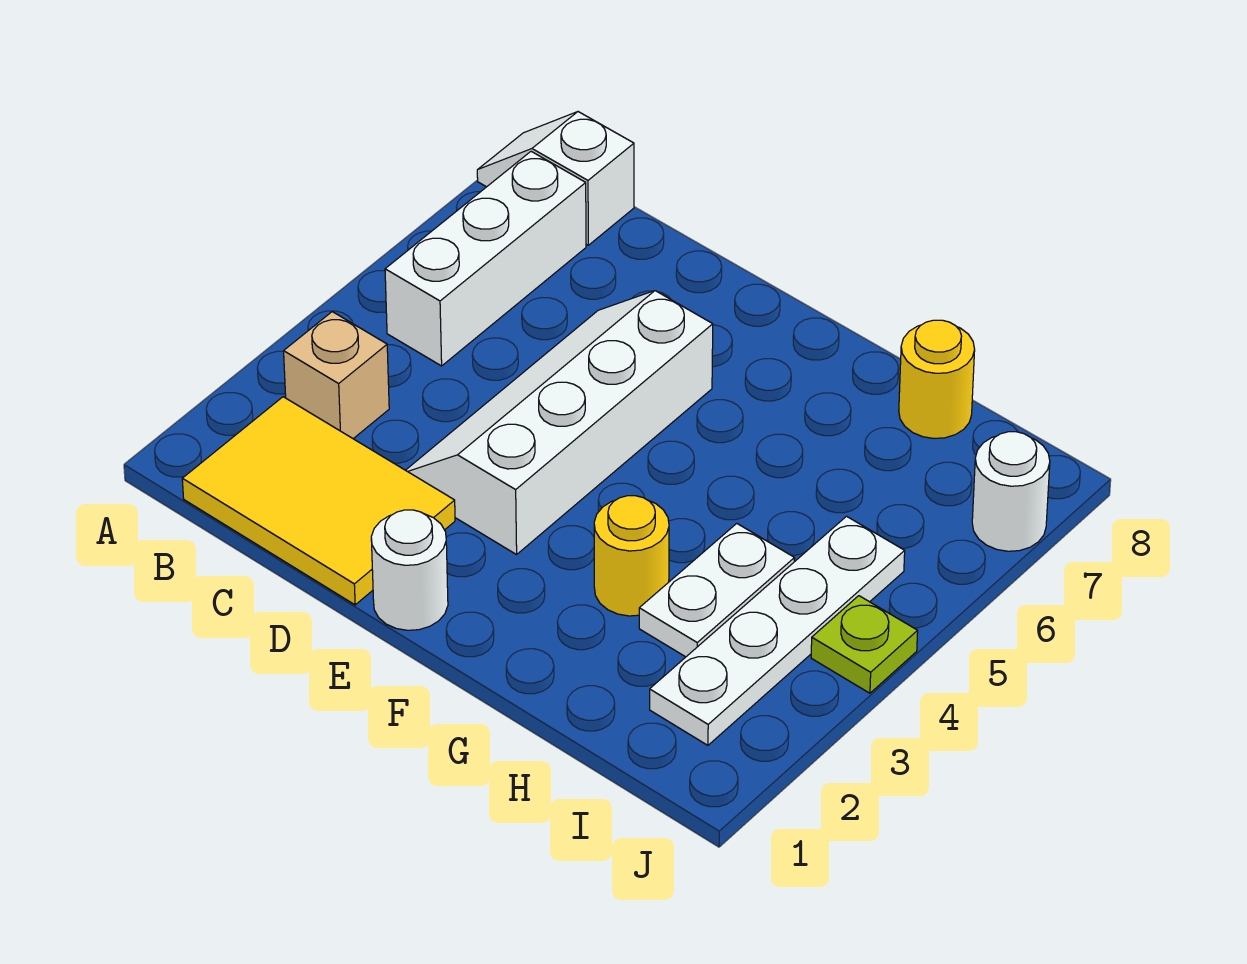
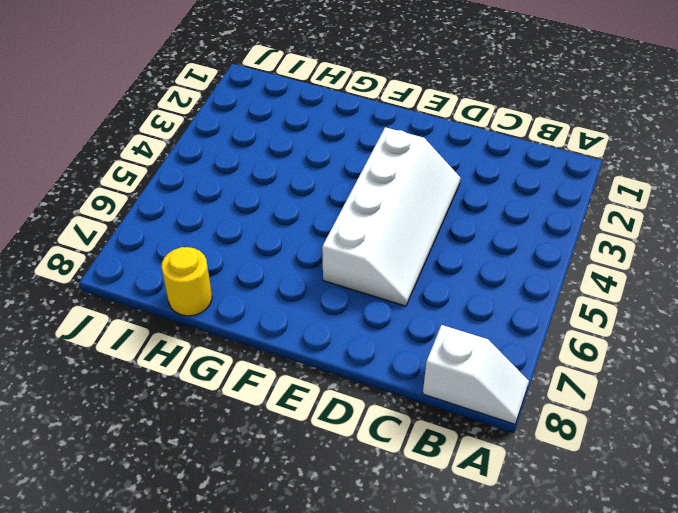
none -> yellow tile B1:D2 level 1
none -> tan brick B3 level 1
none -> white brick B5:B7 level 1

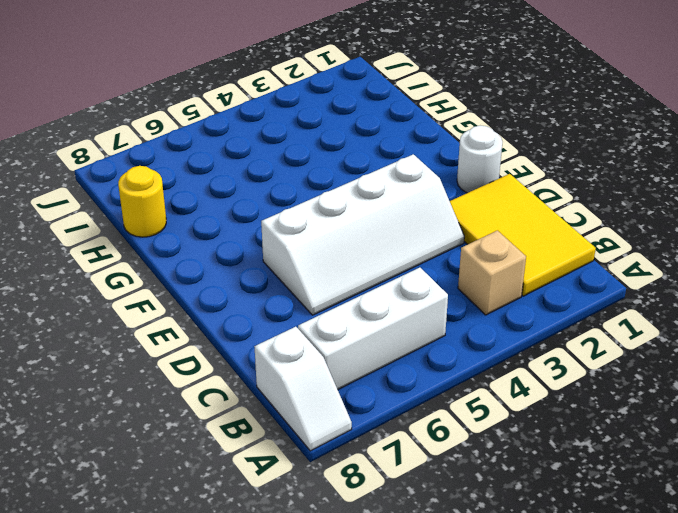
none -> yellow round brick G3 level 1
none -> white plate H3:H4 level 1
none -> white plate I2:I5 level 1

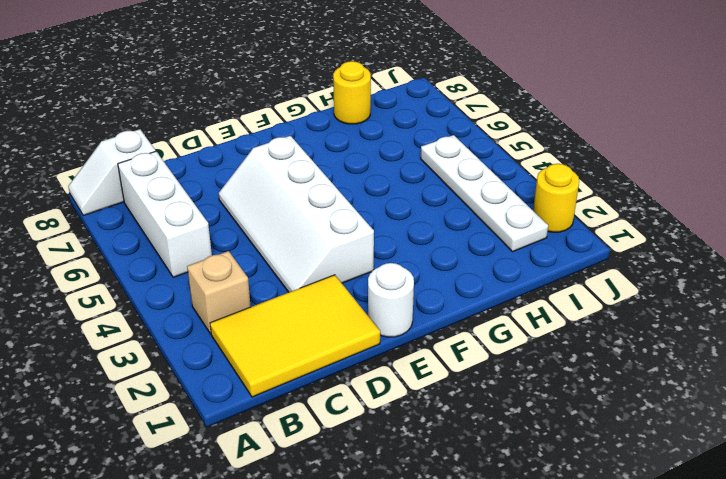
yellow round brick J2 level 1 -> yellow round brick G3 level 1
none -> white plate H3:H4 level 1
none -> lime plate J4 level 1
none -> white round brick J7 level 1

